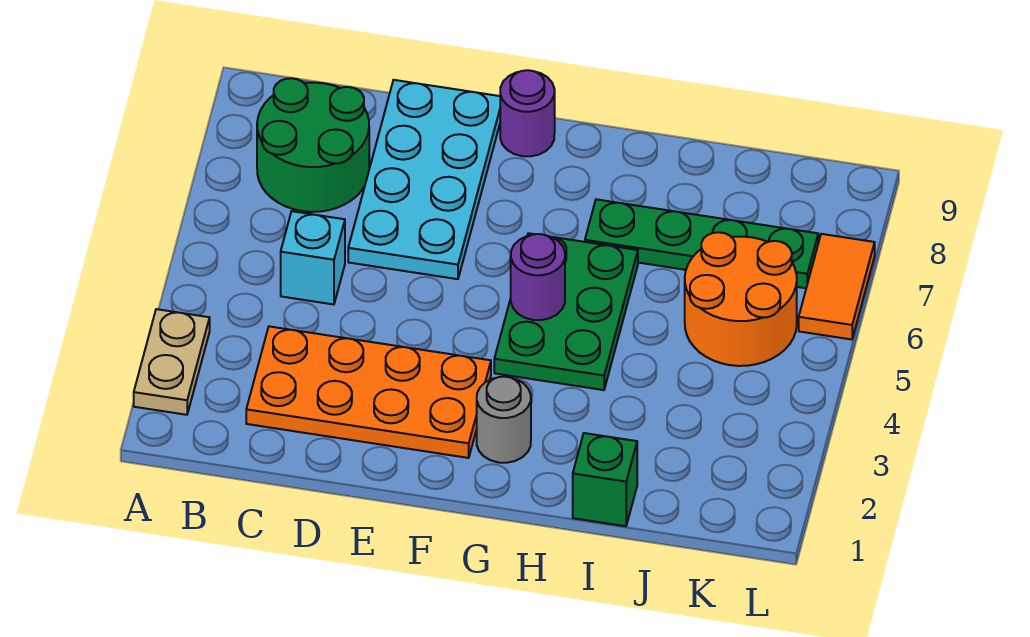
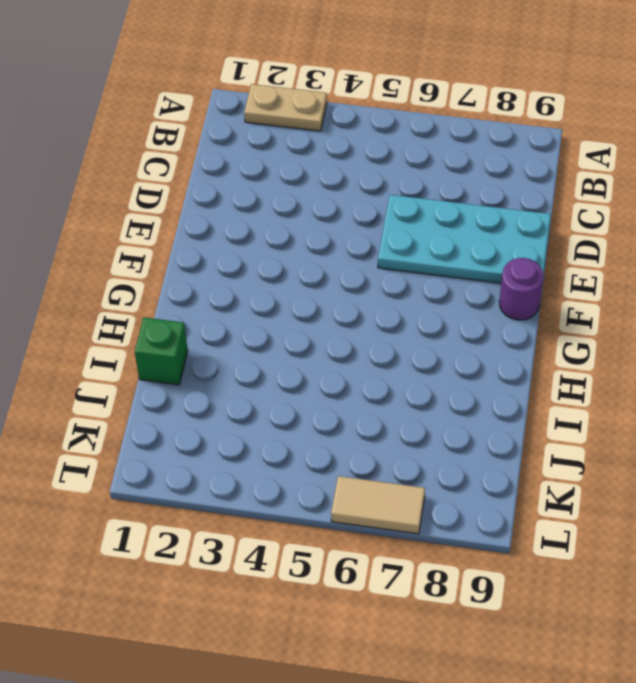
tan tile L6:L7 level 1 -> orange tile L6:L7 level 1
none -> green round brick B7:C8 level 1
none -> orange plate C2:F3 level 1
none -> cyan brick C5 level 1

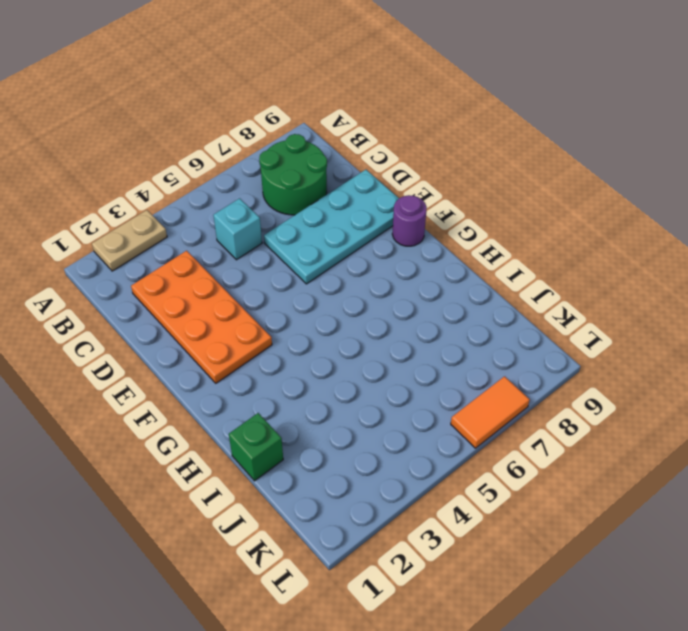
none -> grey round brick G2 level 1
none -> green plate G4:H6 level 1
none -> green plate H7:K7 level 1

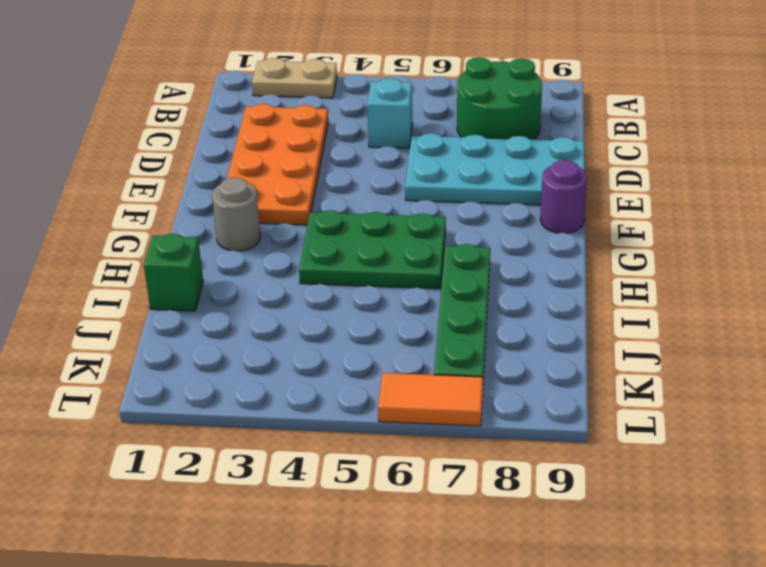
none -> orange round brick J5:K6 level 1
none -> purple round brick G5 level 2

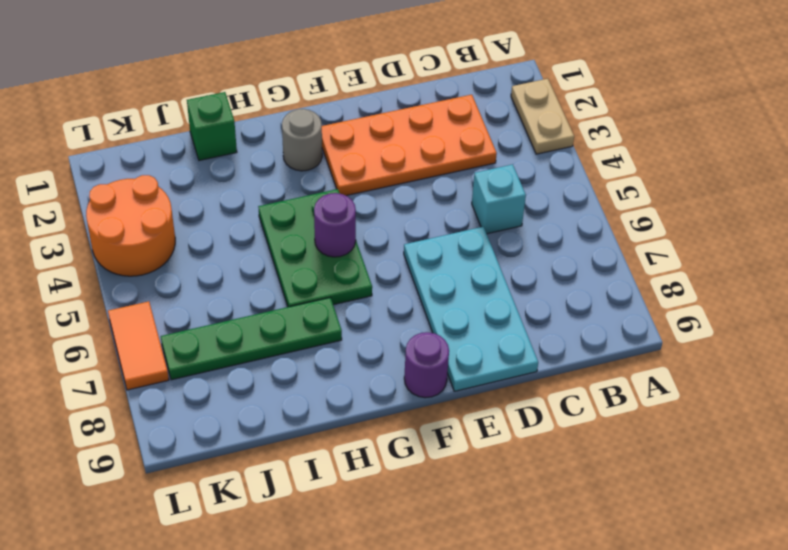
orange round brick K3:L4 level 1 -> orange round brick J5:K6 level 1
none -> green round brick B7:C8 level 1

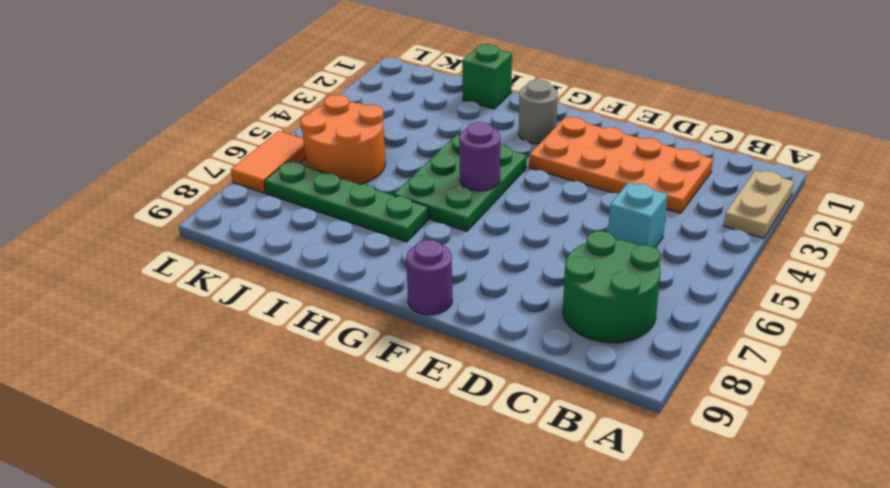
none -> cyan plate D6:E9 level 1

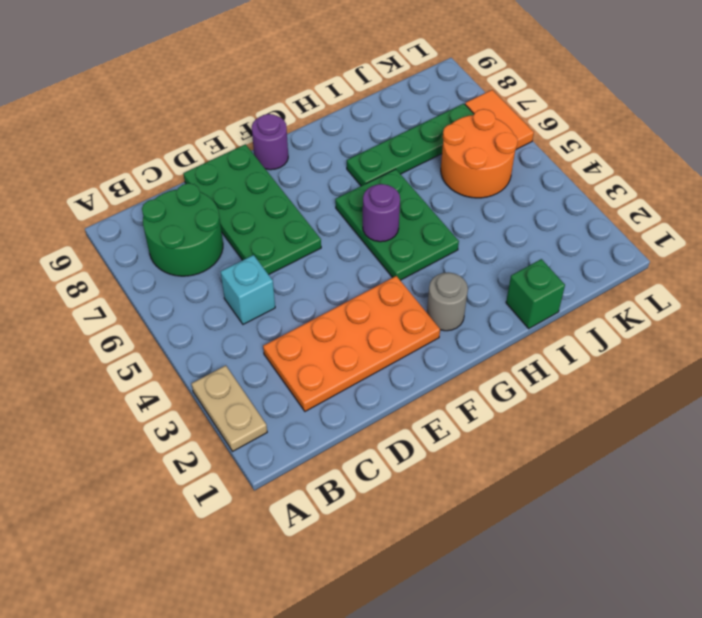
green plate D6:E9 level 1 -> cyan plate D6:E9 level 1

